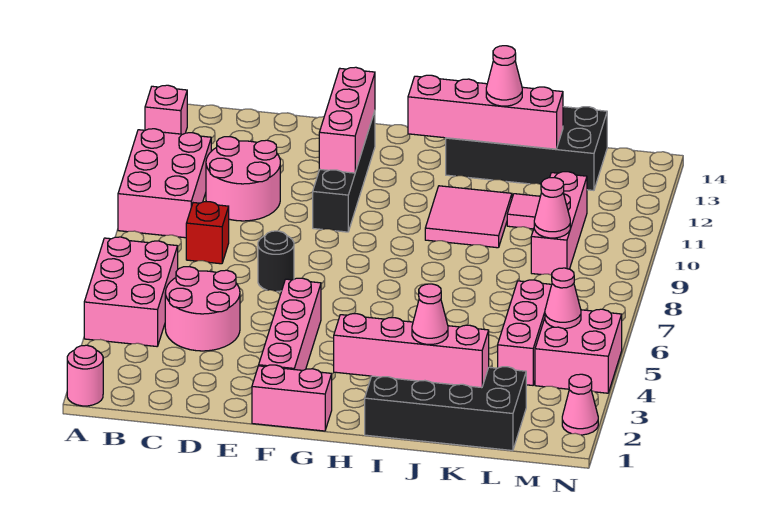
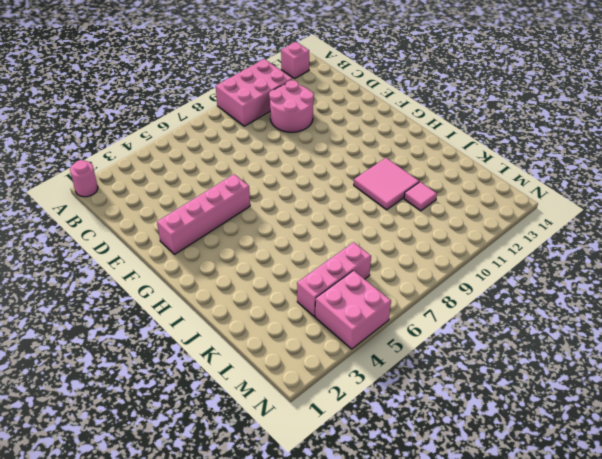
none -> pink brick A4:B6 level 1
none -> pink round brick C4:D5 level 1
none -> red brick C8 level 1

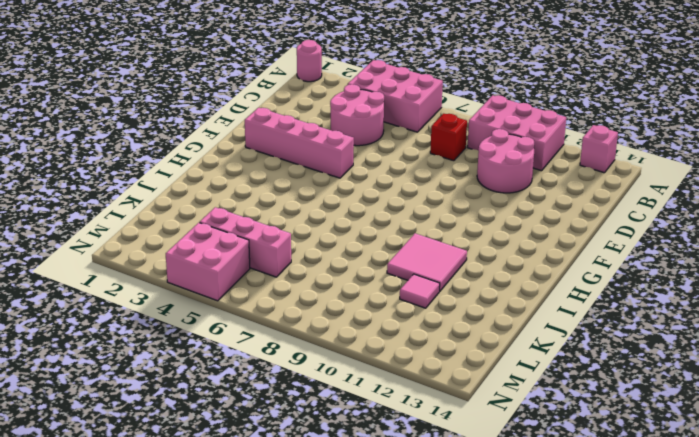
none -> black round brick E7 level 1
none -> pink brick F1:G1 level 1
none -> black brick F10:F13 level 1

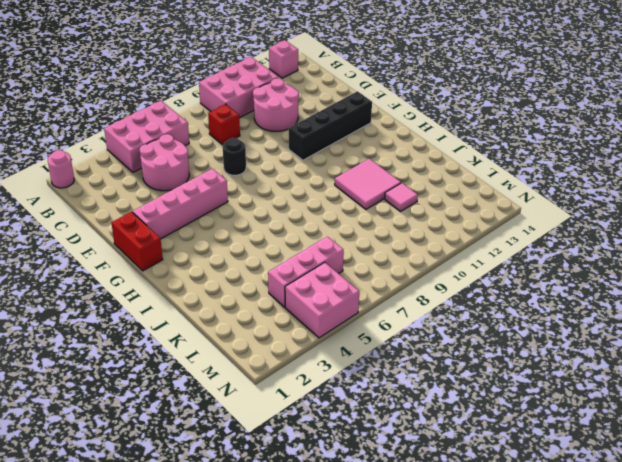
red brick F1:G1 level 1 -> pink brick F1:G1 level 1
none -> black brick I1:L2 level 1
none -> black brick I13:L14 level 1
none -> pink brick L9:L11 level 1

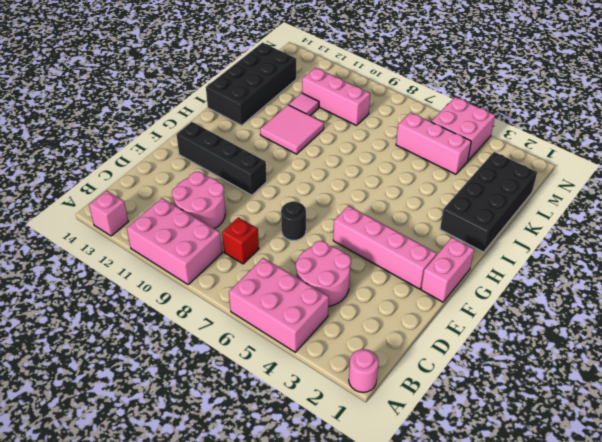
none -> pink cone N2 level 1
none -> pink brick F11:F13 level 2
none -> pink brick H2:K2 level 2

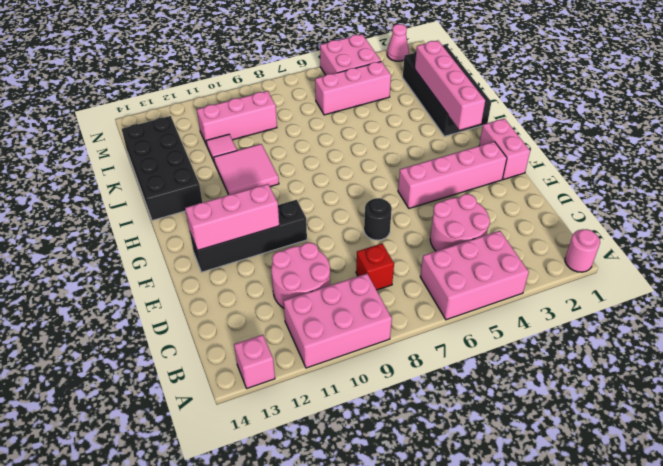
none -> pink brick H13:K13 level 2
none -> pink cone L9 level 2
none -> pink cone M5 level 2

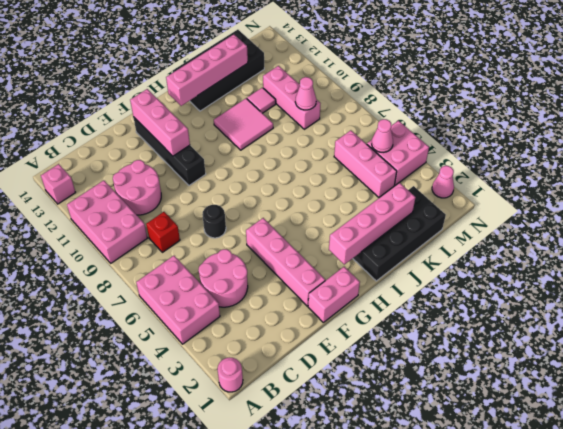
none -> pink cone J2 level 3
none -> pink cone J13 level 3

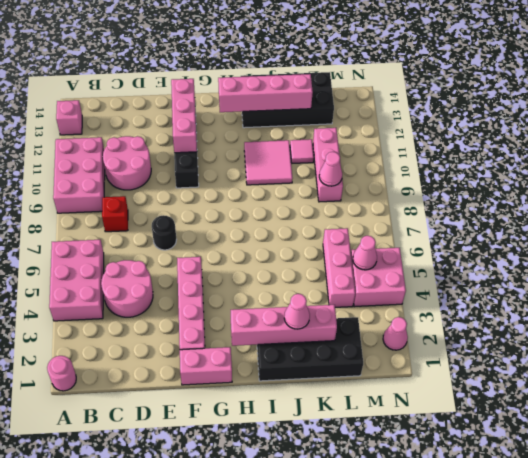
none -> pink cone J13 level 3

